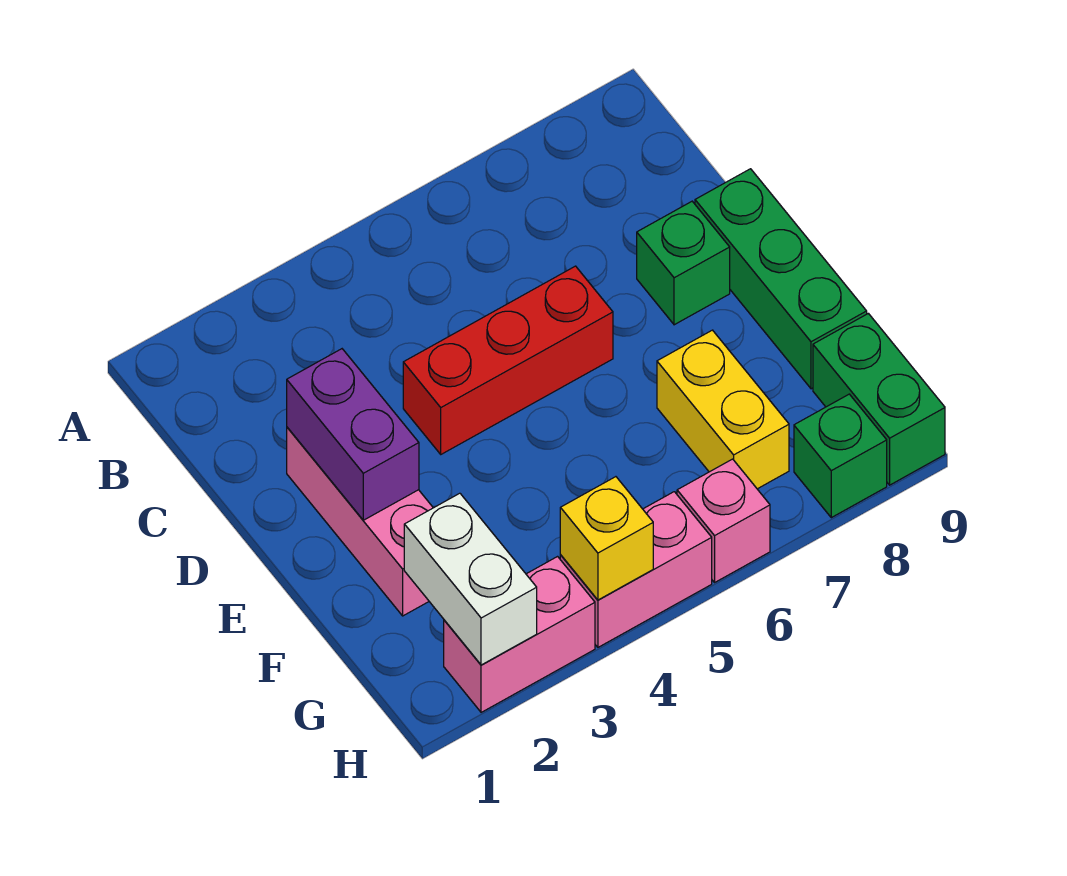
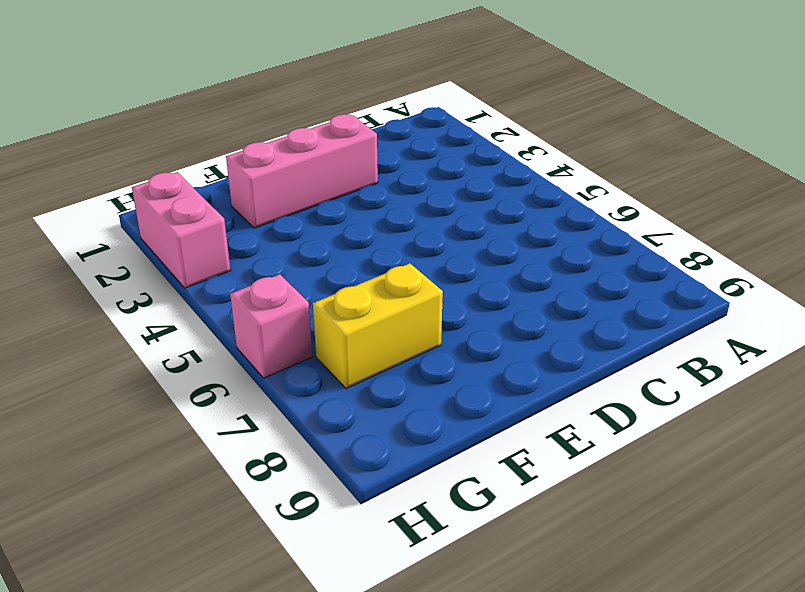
none -> red brick D4:D6 level 1
none -> green brick D8 level 1
none -> green brick D9:F9 level 1

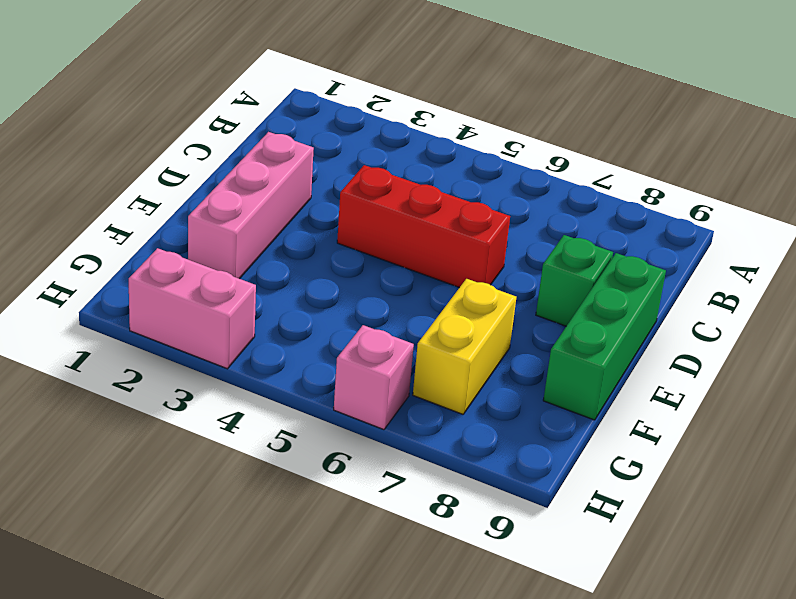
none -> green brick G9:H9 level 1
none -> pink brick H4:H5 level 1
none -> green brick H8 level 1

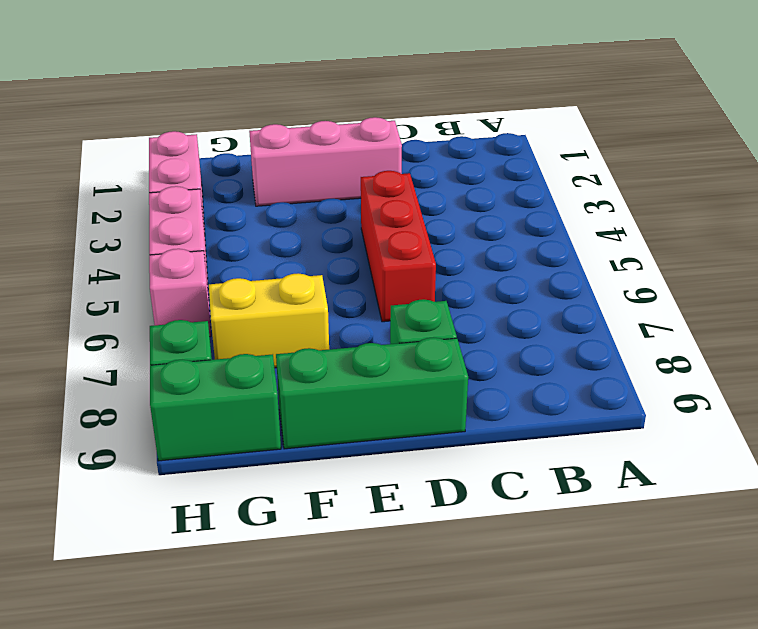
none -> purple brick D2:E2 level 2
none -> white brick G2:H2 level 2
none -> yellow brick H4 level 2

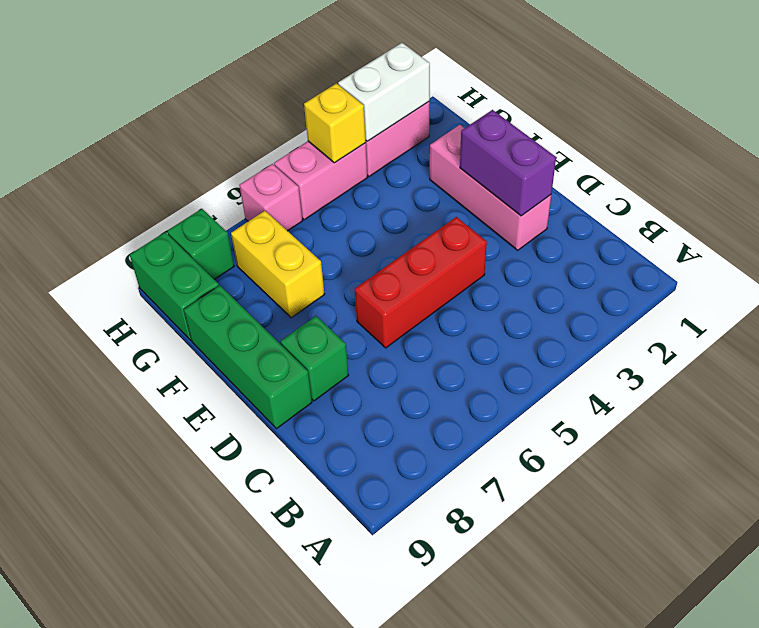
white brick H2:H3 level 2 -> white brick G2:H2 level 2

